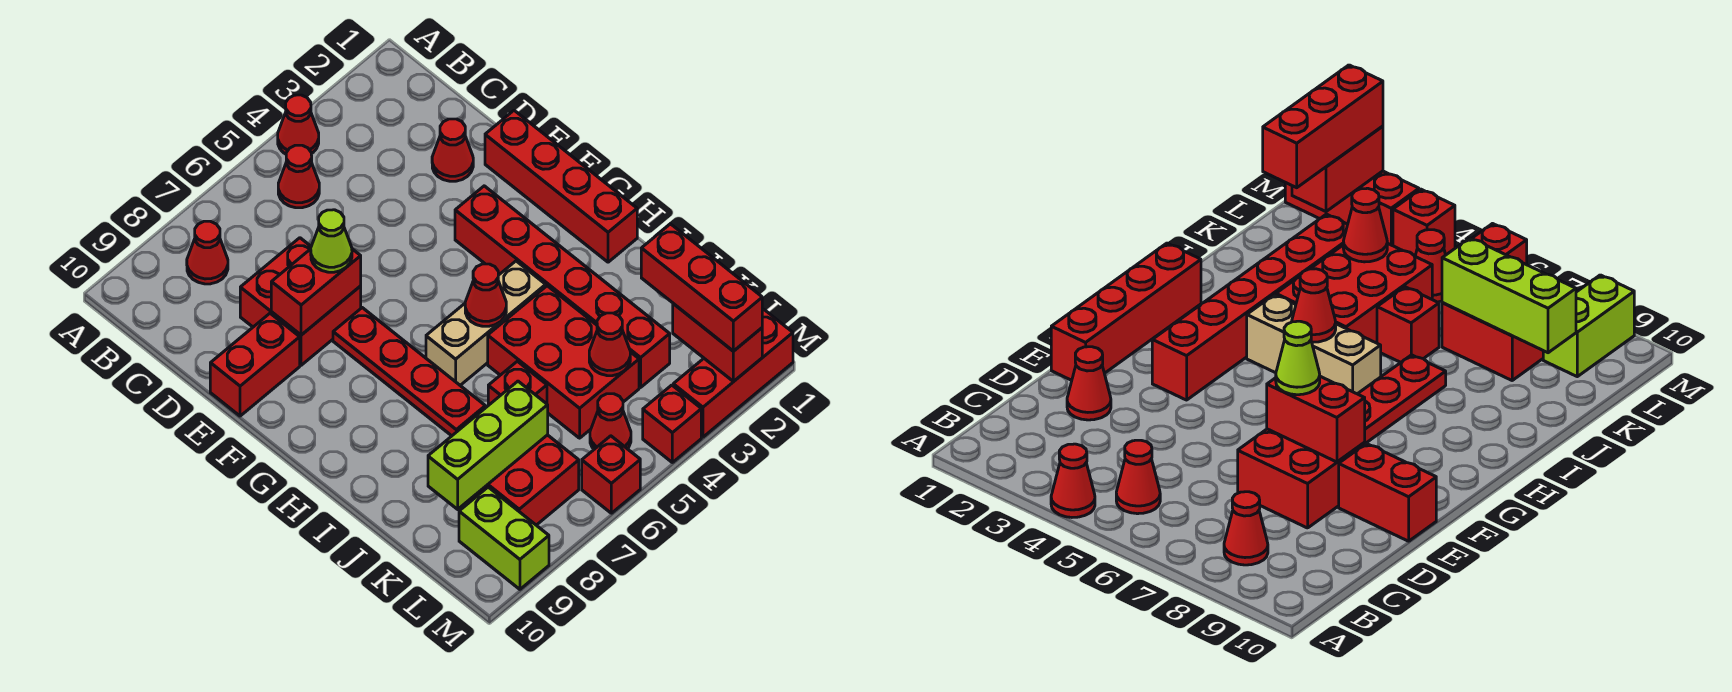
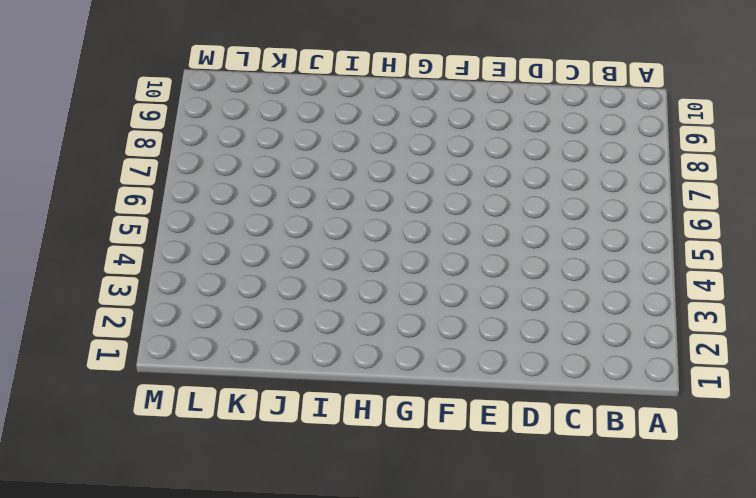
none -> red cone A4 level 1
none -> red cone B5 level 1
none -> red cone B8 level 1

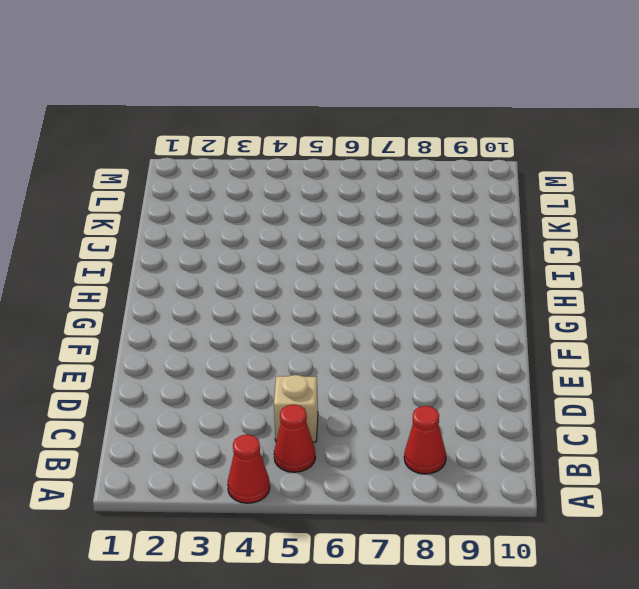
tan brick C5 level 1 -> none
none -> red cone D2 level 1
none -> red brick D7:E8 level 1
none -> red brick E1:H1 level 1

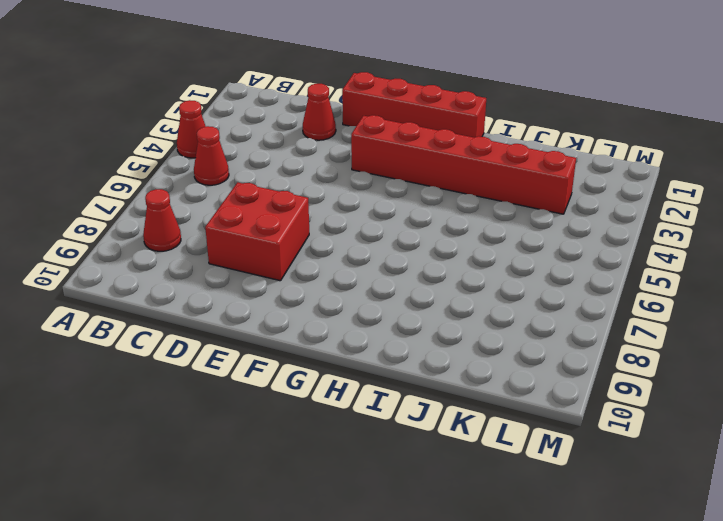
none -> red brick E9:E10 level 1
none -> red plate F7:I7 level 1
none -> tan brick H4:H6 level 1

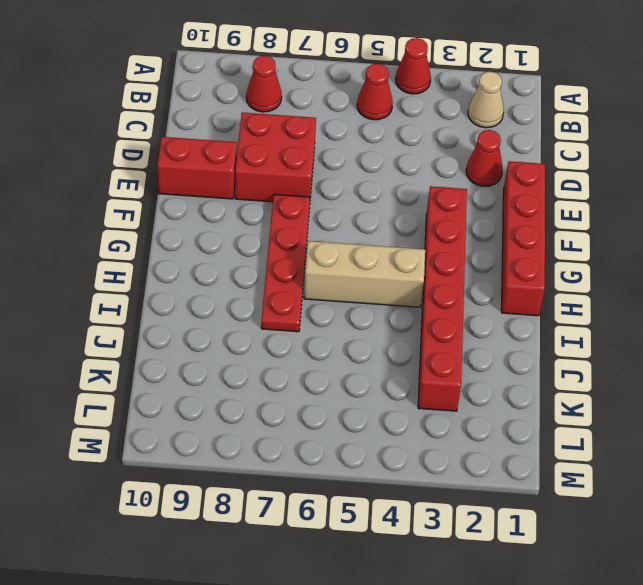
tan cone B2 level 1 -> none
none -> red brick I4:K5 level 1
none -> red brick J6 level 1
none -> red brick K7:L8 level 1

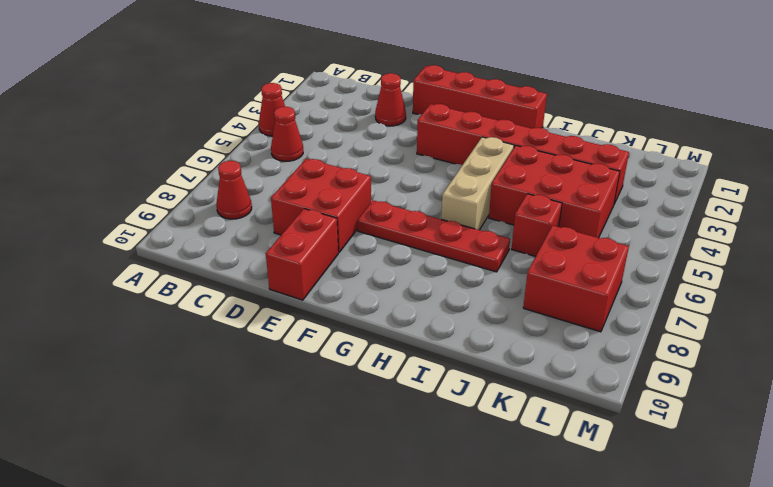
none -> red cone L5 level 1
none -> lime brick L9:M9 level 1
none -> red brick M1:M3 level 1

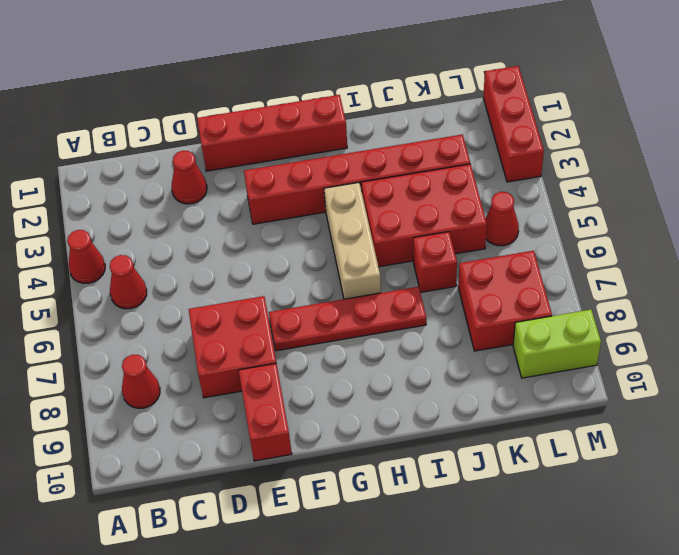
none -> red brick M4 level 1
none -> red brick M6 level 1
none -> red brick E7:E8 level 2

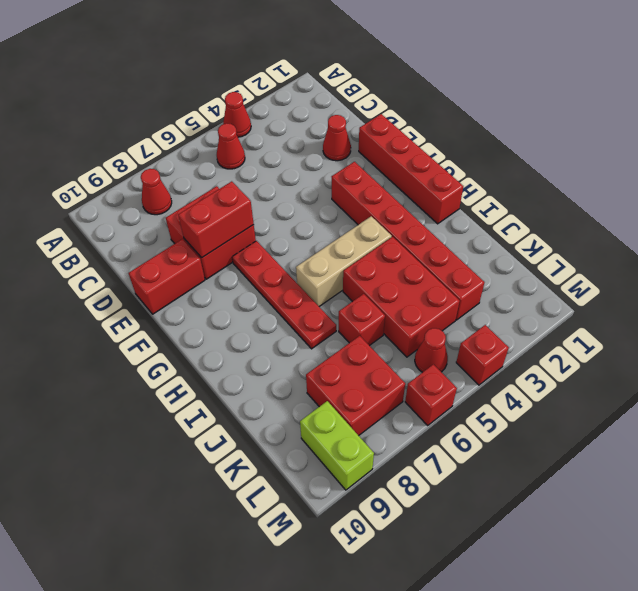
none -> red brick M1:M3 level 1
none -> red cone H5 level 2
none -> red cone K4 level 2

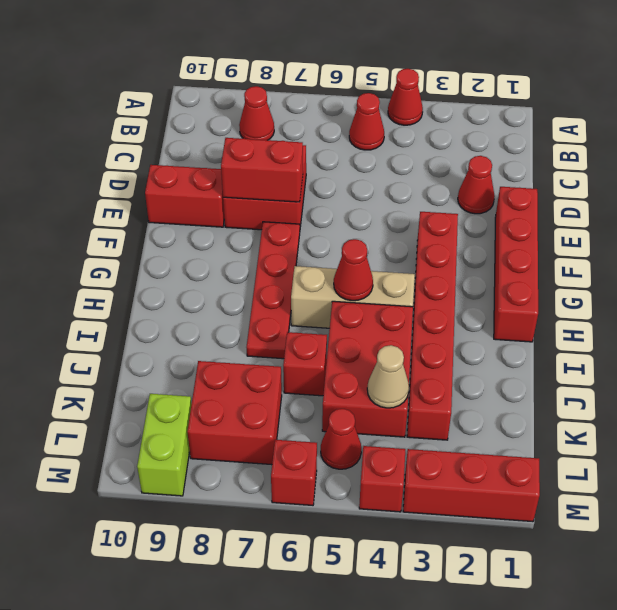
tan cone K4 level 2 -> red cone K4 level 2
none -> lime brick K7:K9 level 2
none -> red brick L2:M2 level 2
none -> lime cone E7 level 3

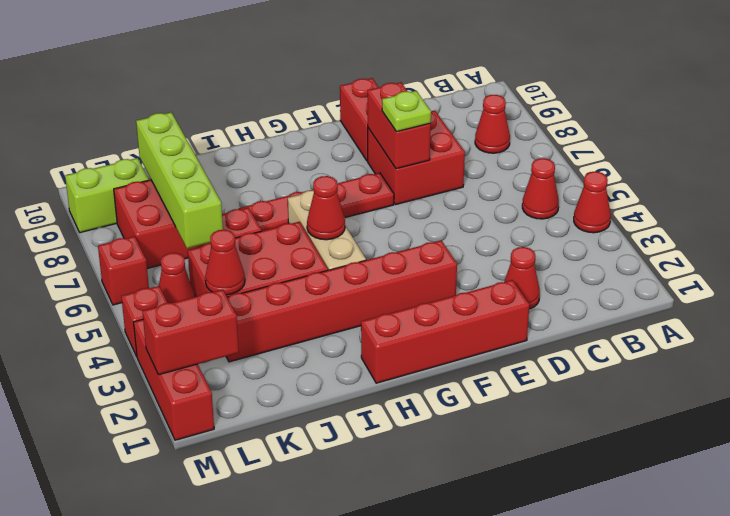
lime plate E7 level 3 -> lime cone E7 level 3
lime brick K6:K9 level 2 -> lime brick K7:K9 level 2
none -> red brick K2:M2 level 3

